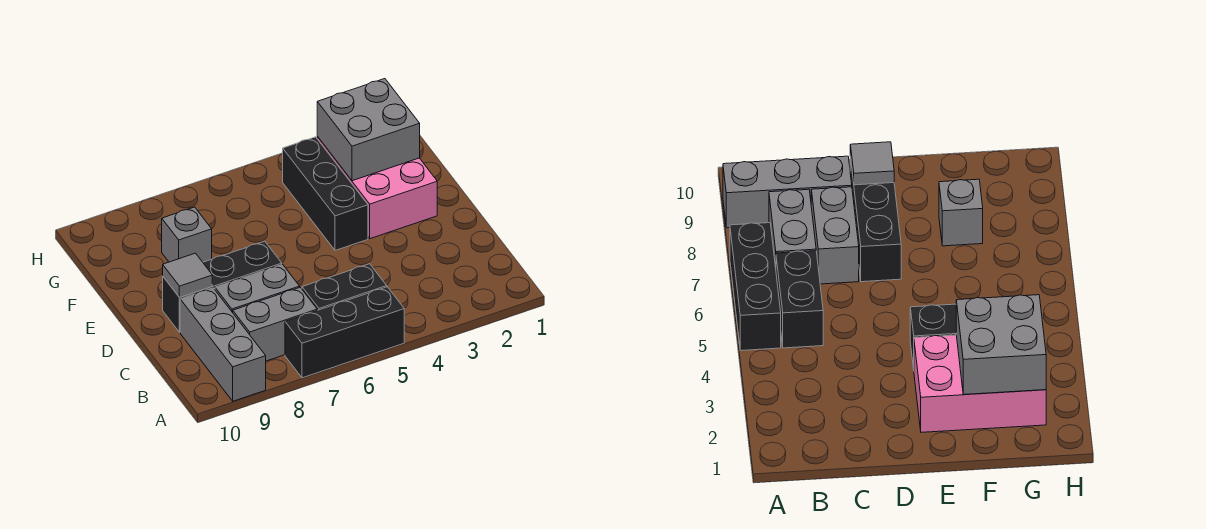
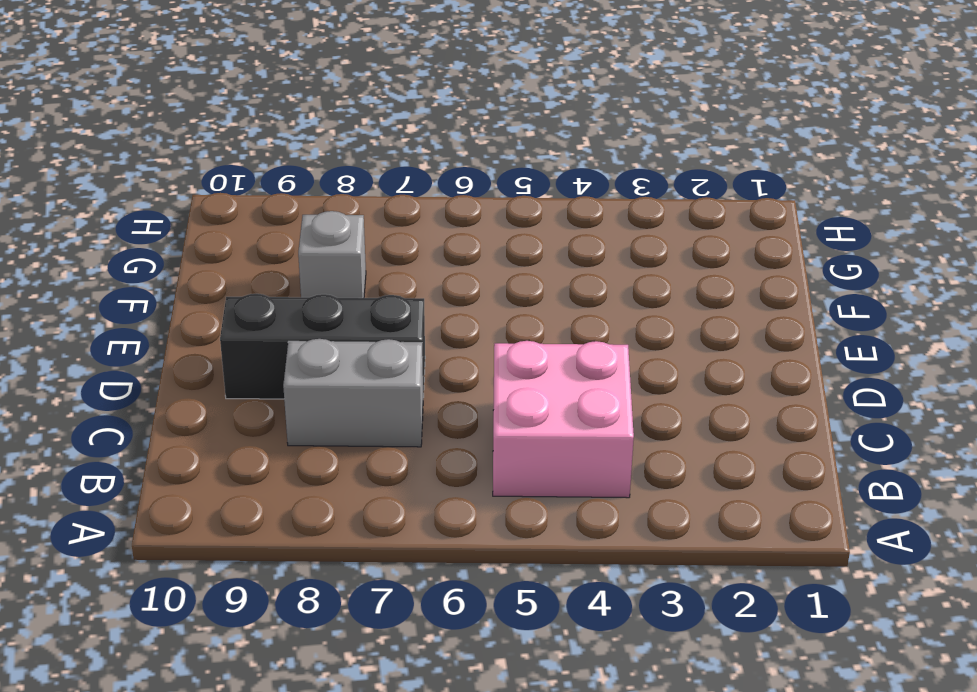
pink brick B4:C5 level 1 -> black brick B5:B6 level 1
none -> black brick A5:A7 level 1
none -> grey brick A9:C9 level 1

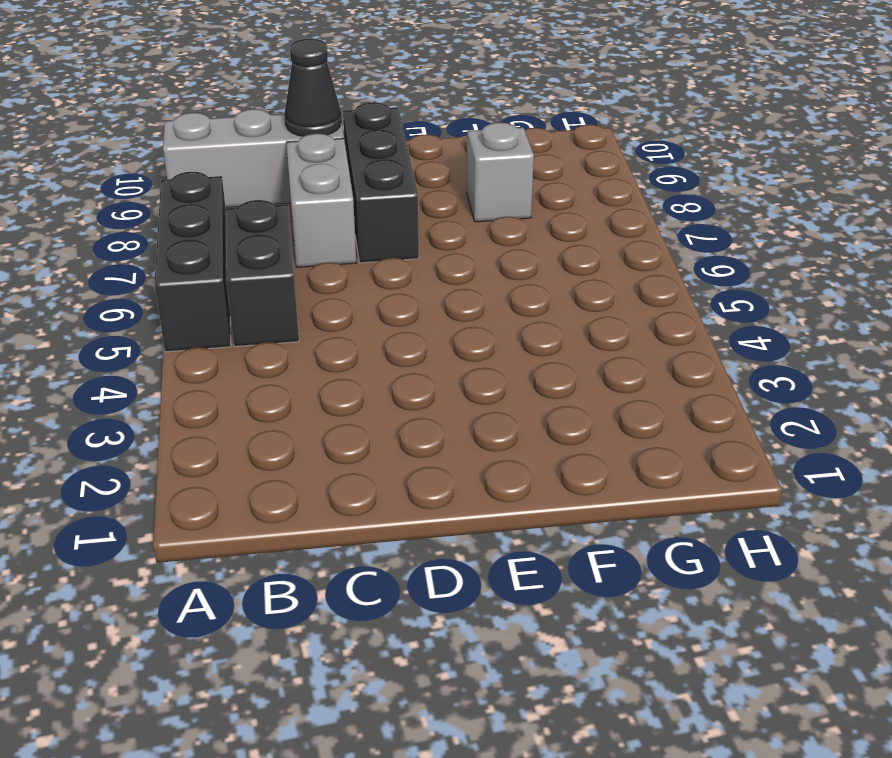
black cone C9 level 2 -> none
none -> grey brick B7:B8 level 1
none -> pink brick E2:G3 level 1

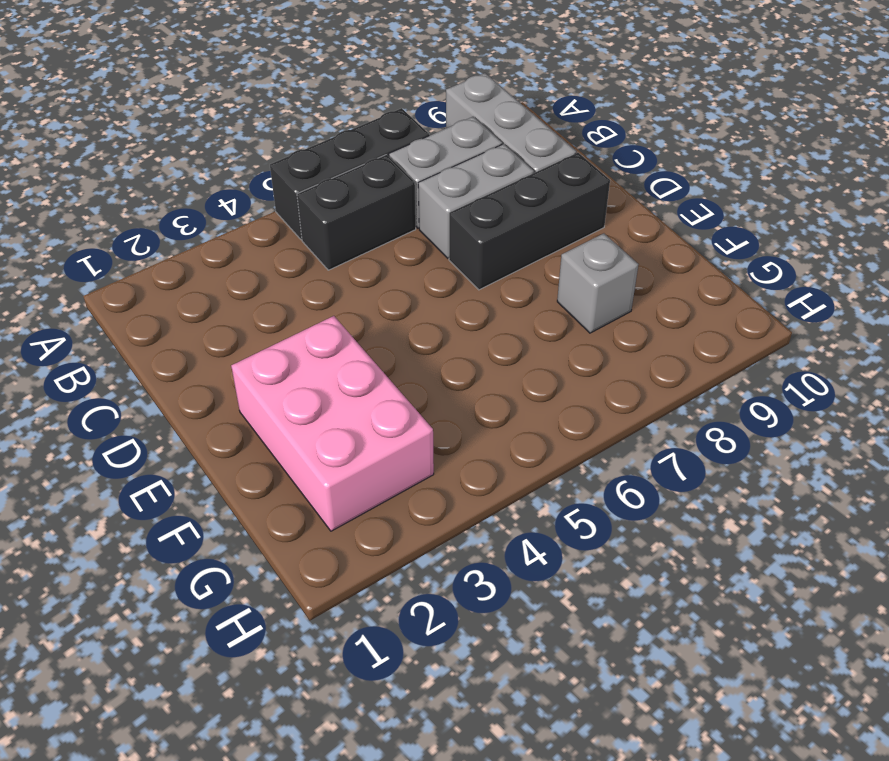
none -> black brick E4:G4 level 1
none -> grey tile D9 level 2

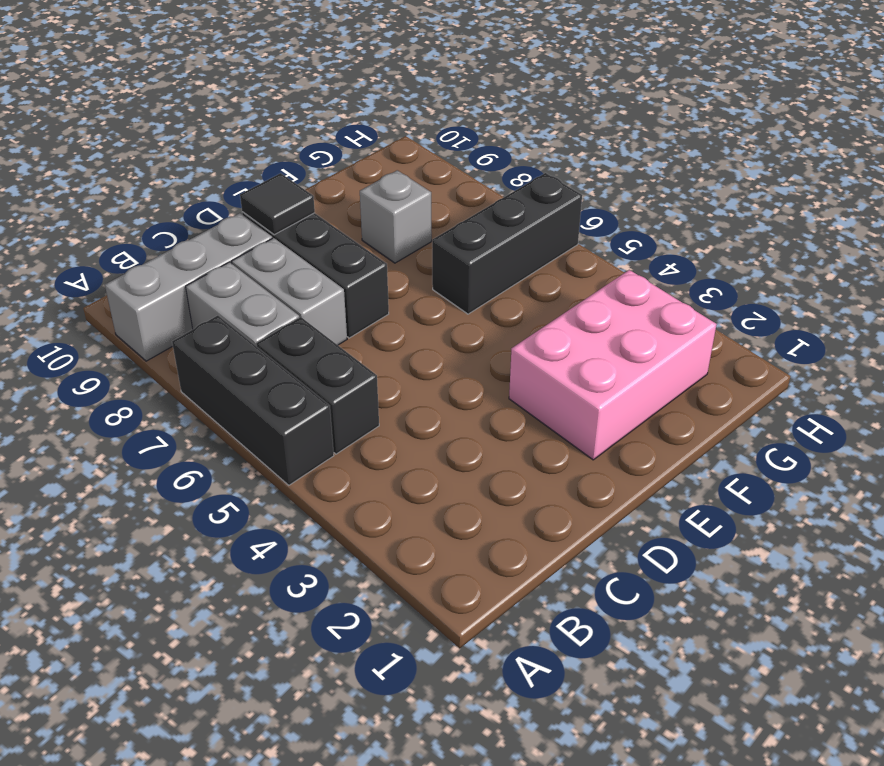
black tile D9 level 2 -> grey tile D9 level 2
black brick F6:H6 level 1 -> black brick E4:G4 level 1
none -> grey brick F2:G3 level 2

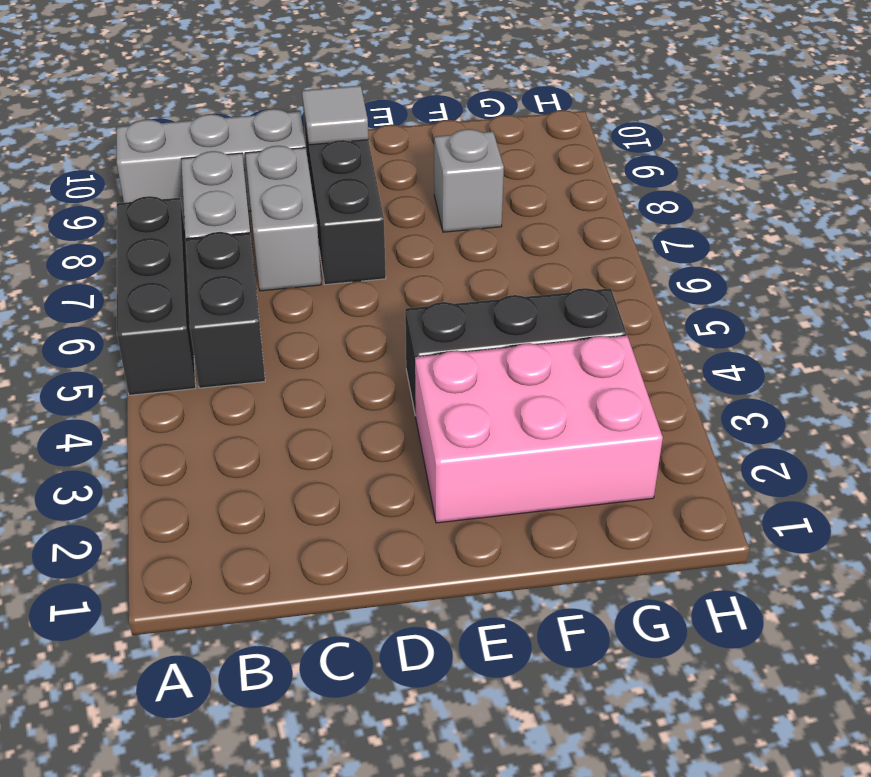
none -> grey brick F2:G3 level 2

